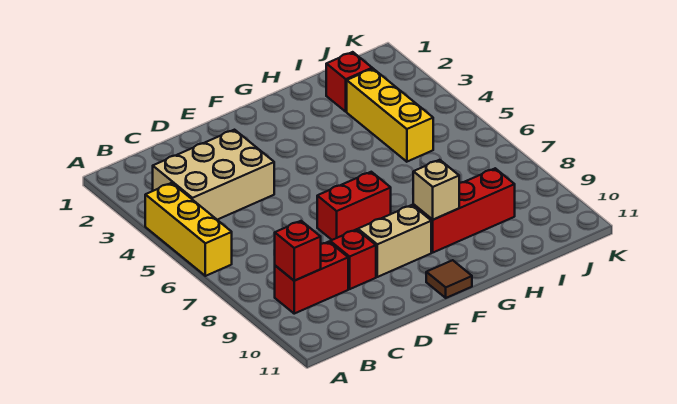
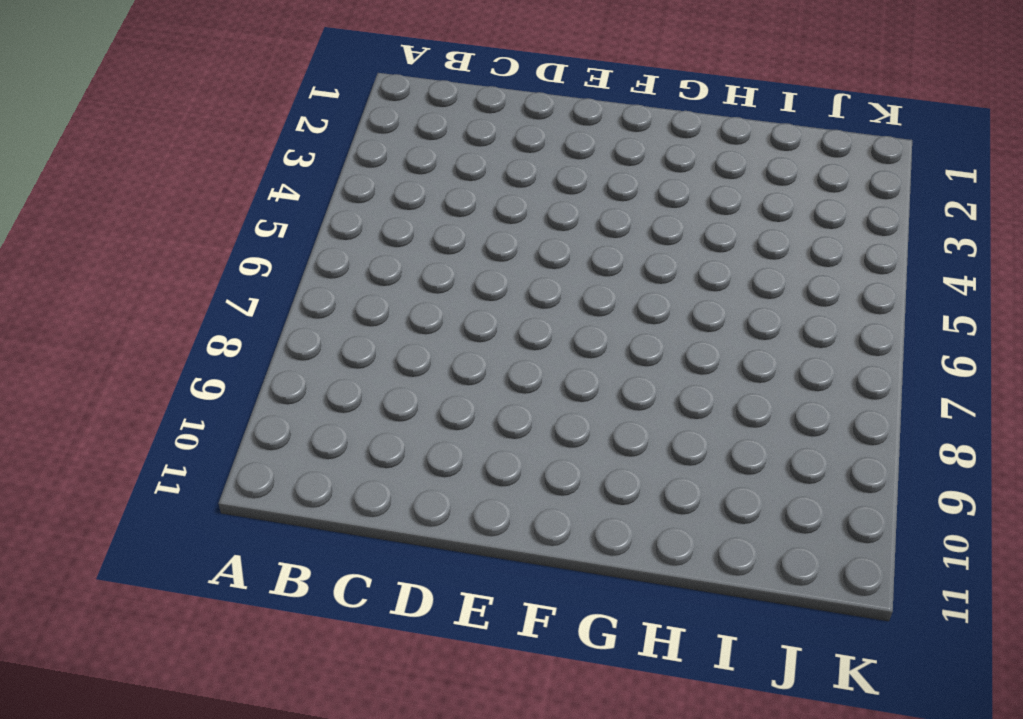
none -> yellow brick A4:A6 level 1
none -> tan brick B3:D4 level 1
none -> red brick B9:C9 level 1

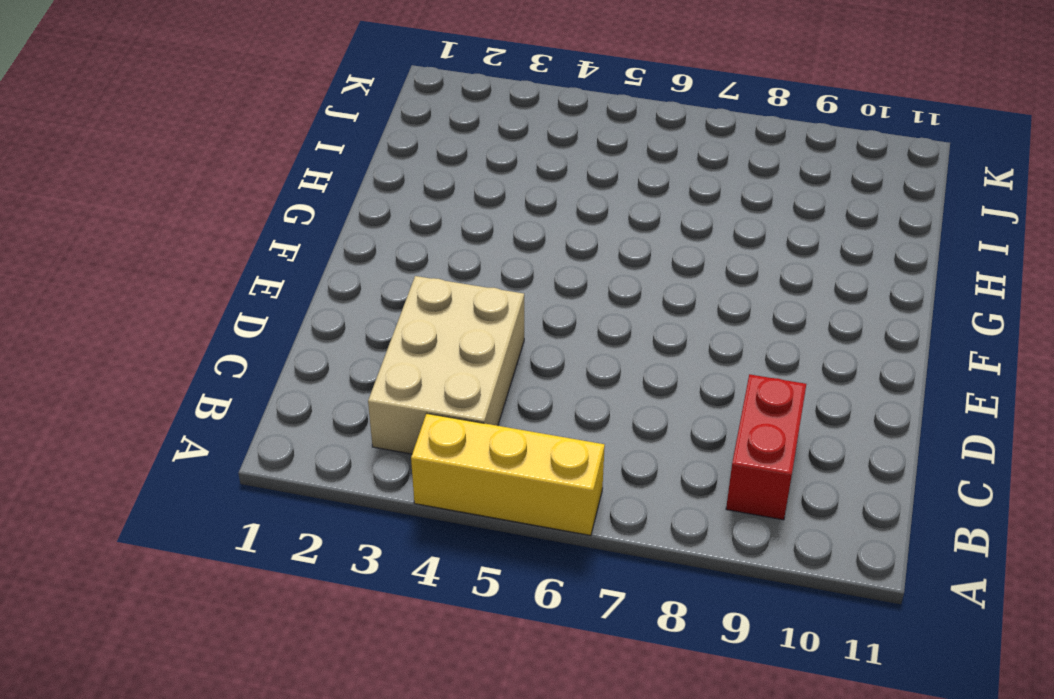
none -> red brick D9 level 1
none -> red brick E7:F7 level 1
none -> tan brick E9:F9 level 1

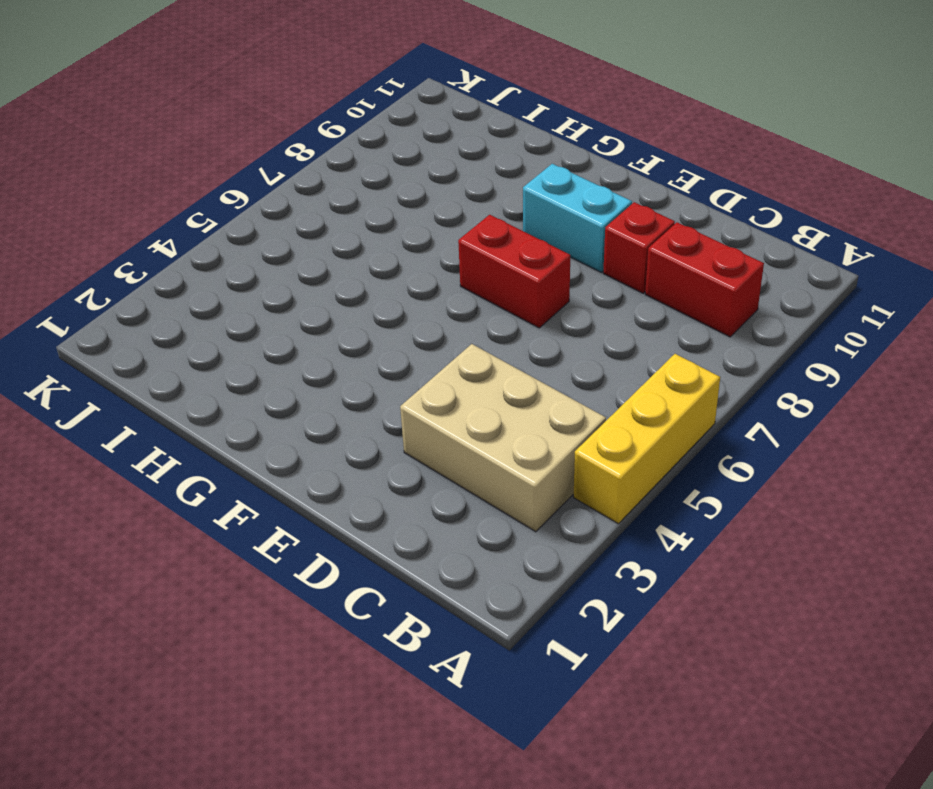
cyan brick E9:F9 level 1 -> tan brick E9:F9 level 1
none -> brown tile F11 level 1
none -> red brick G9:I9 level 1
none -> red brick I2 level 1

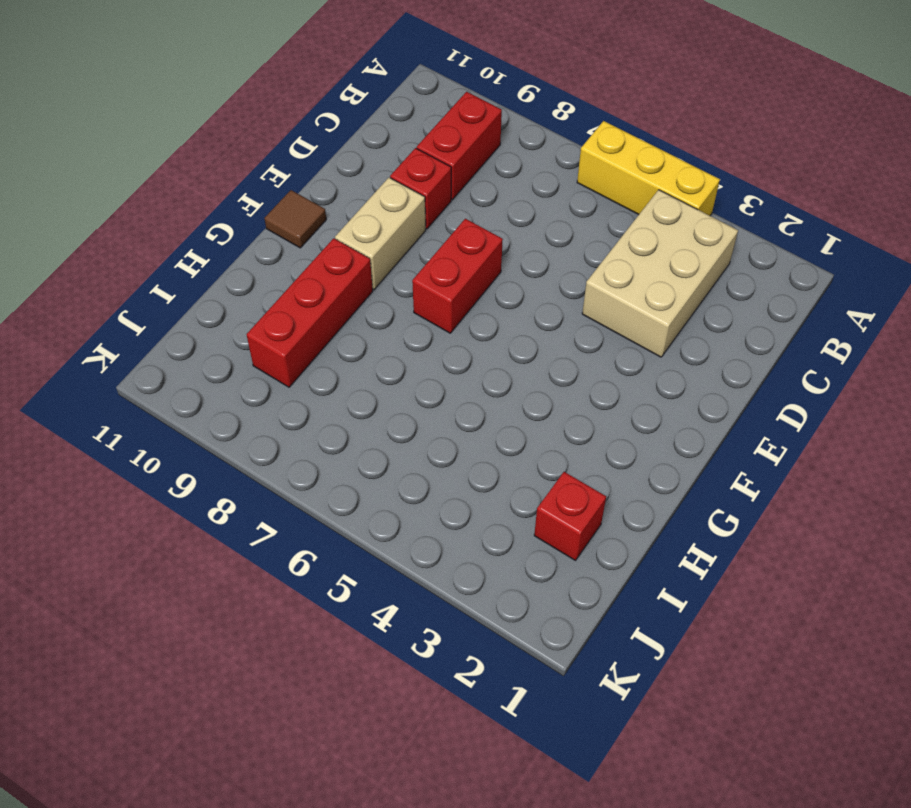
none -> yellow brick I3:I5 level 1
none -> red brick B9 level 2
none -> tan brick G9 level 2

